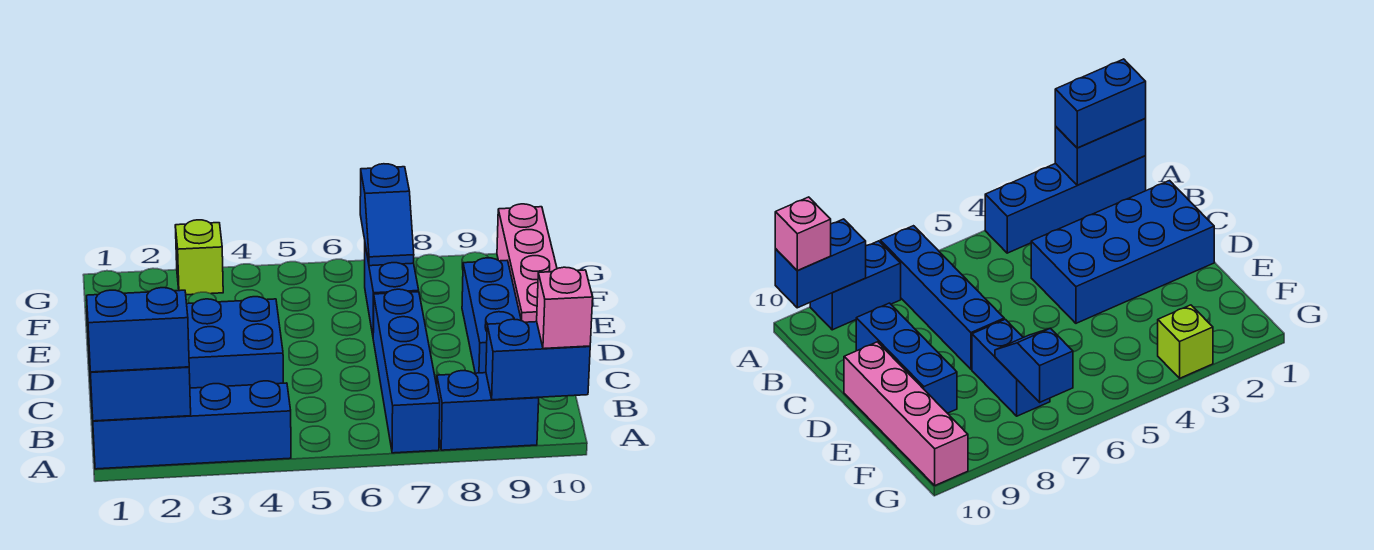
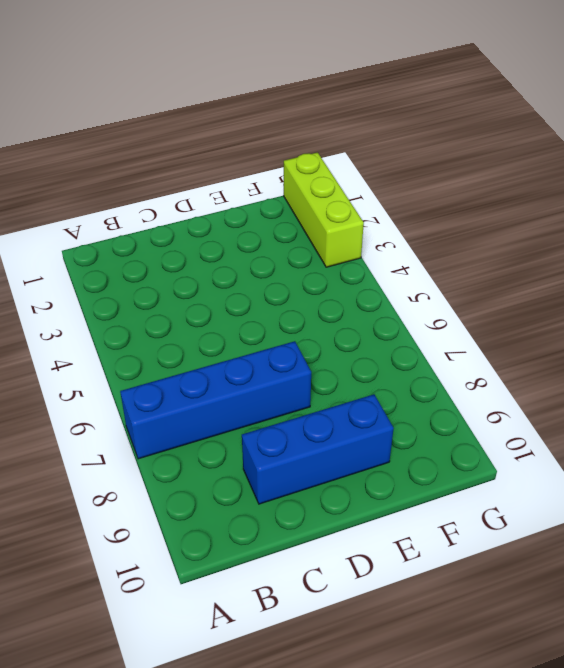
lime brick G1:G3 level 1 -> lime brick G3 level 1
none -> blue brick A1:A4 level 1
none -> blue brick A8:A9 level 1
none -> blue brick C1:D4 level 1

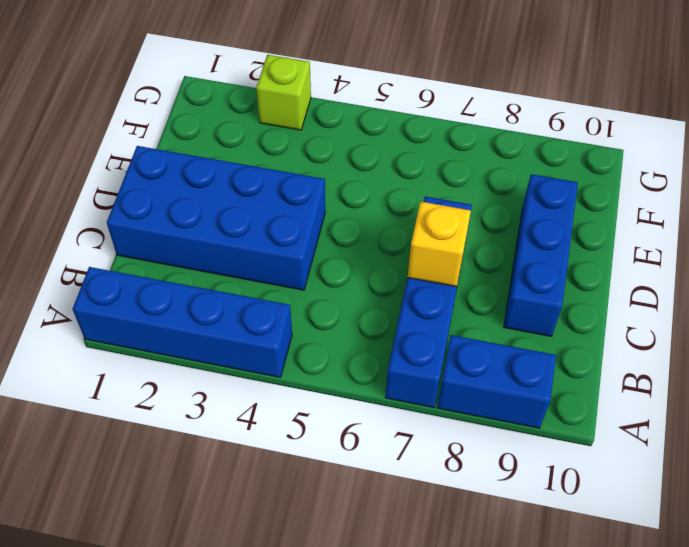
yellow brick C7 level 2 -> none
none -> pink brick D10:G10 level 1
none -> blue brick E7:F7 level 1
none -> blue brick A1:A2 level 2

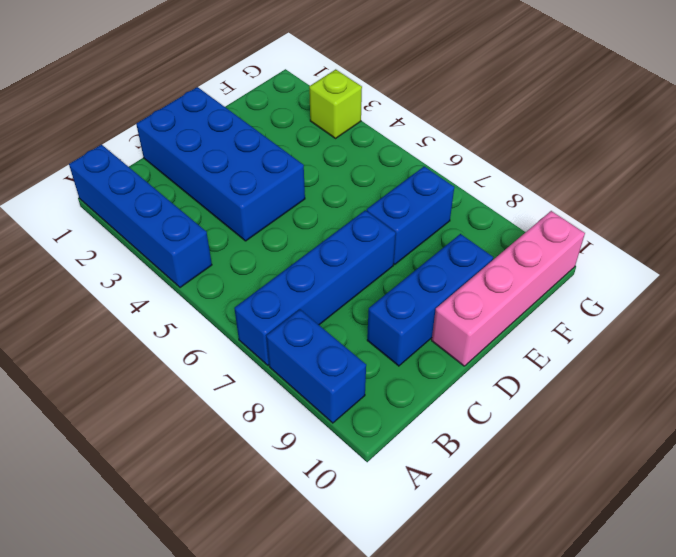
none -> blue brick A1:A2 level 2
none -> blue brick A9:A10 level 2
none -> blue slope F7:G7 level 2 top G

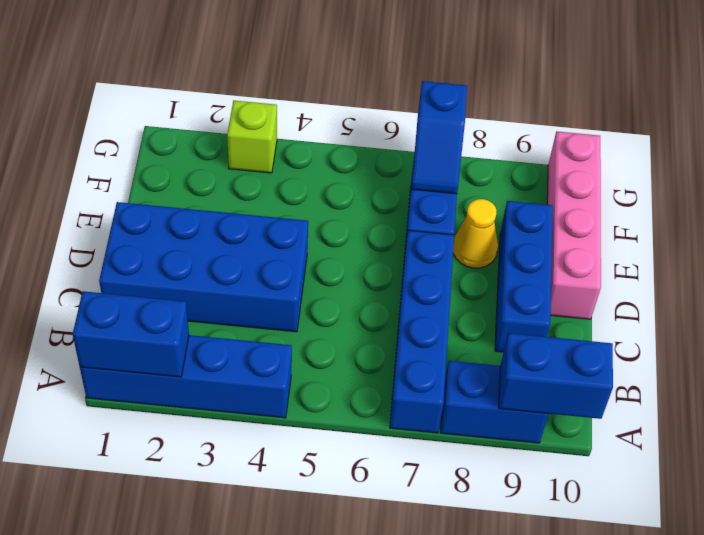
yellow cone E8 level 1 -> none
none -> blue brick A1:A2 level 3
none -> pink brick A10 level 3

